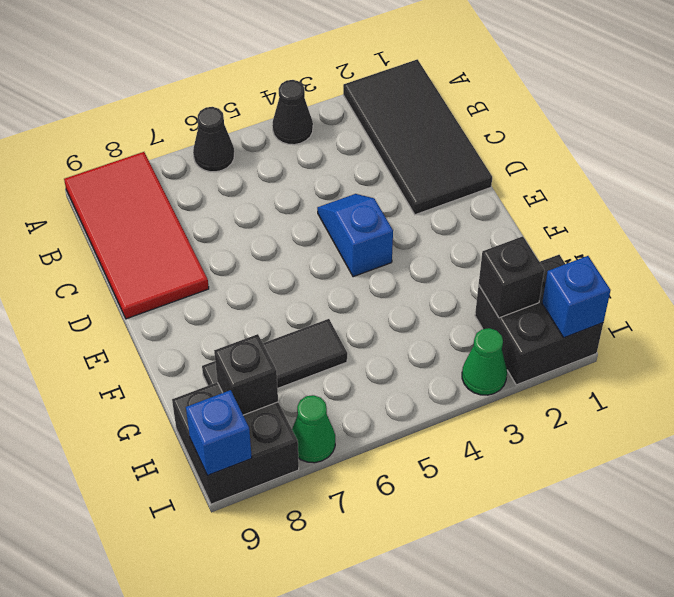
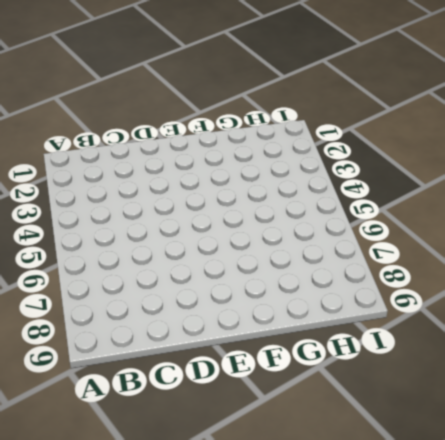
none -> black tile A1:D2 level 1
none -> black cone A4 level 1
none -> black cone A6 level 1

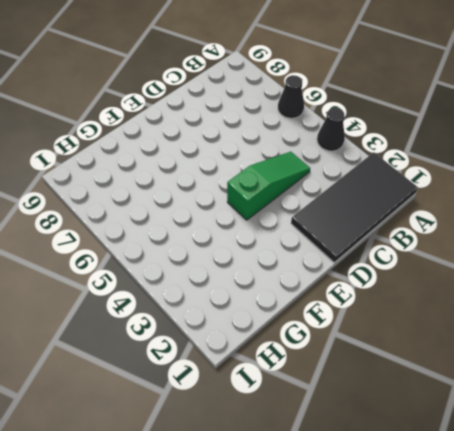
green slope C4:E4 level 1 top E -> blue slope D4:E4 level 1 top E
none -> red tile A8:D9 level 1
none -> black tile G6:G8 level 1
none -> black brick H1:I2 level 1

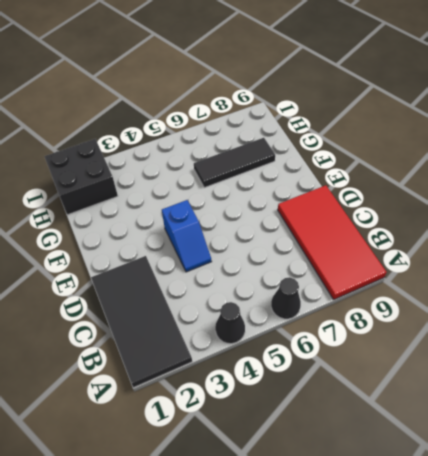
none -> black brick H8:I9 level 1
none -> green cone I3 level 1
none -> green cone I7 level 1

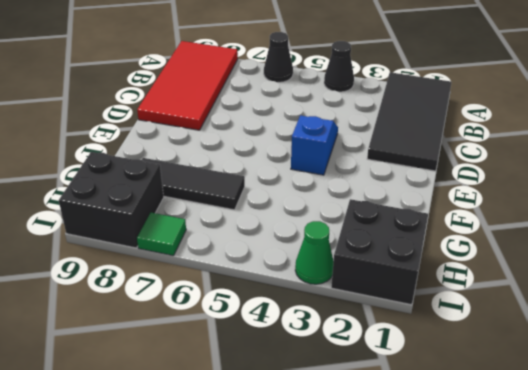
green tile I7 level 1 -> green cone I7 level 1
none -> black brick H2 level 2
none -> black brick H8 level 2
none -> blue brick I1 level 2

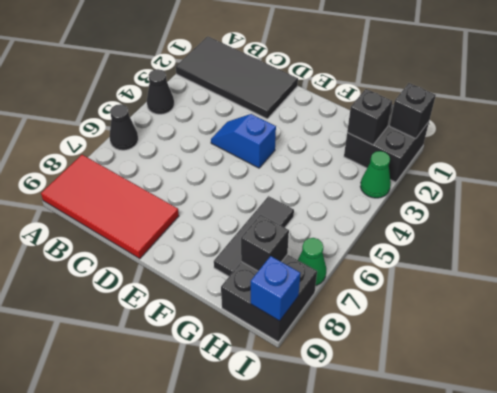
black brick I1 level 2 -> blue brick I1 level 2

